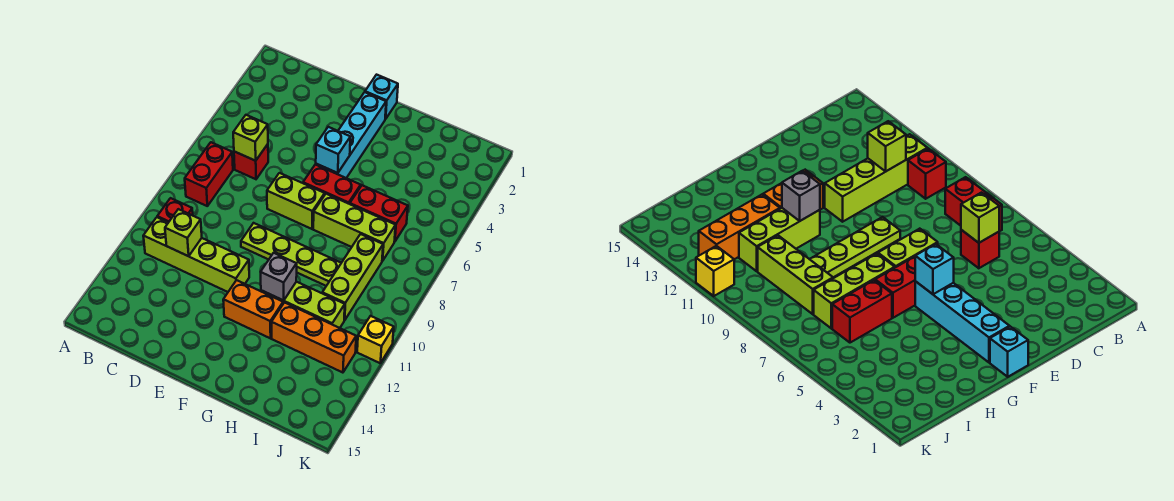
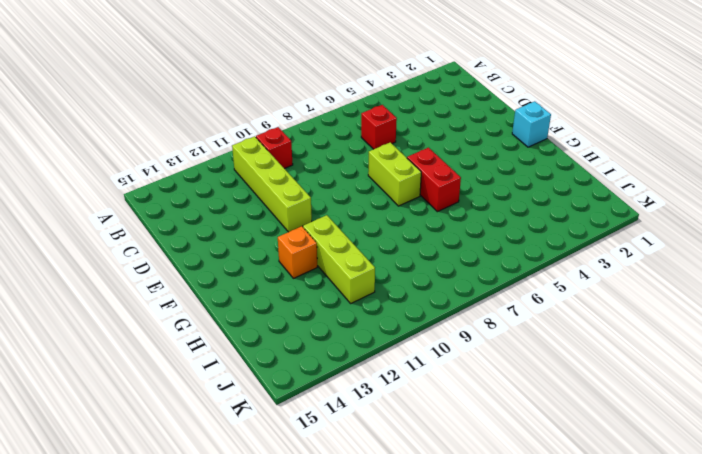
orange brick G12 level 1 -> orange brick F12:G12 level 1
none -> red brick B7:B8 level 1
none -> lime plate E9:H9 level 1
none -> cyan brick F2:F5 level 1

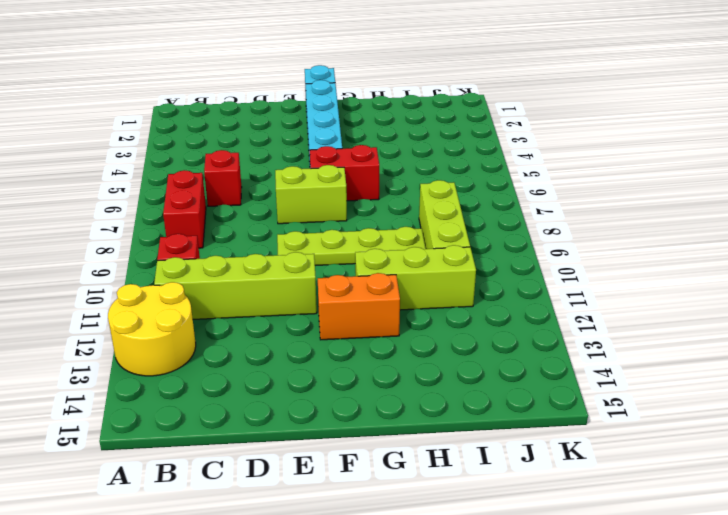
yellow round brick A12:B13 level 1 -> none
none -> lime brick G7:I7 level 1
none -> red brick H6:I6 level 1
none -> orange brick H12:J12 level 1

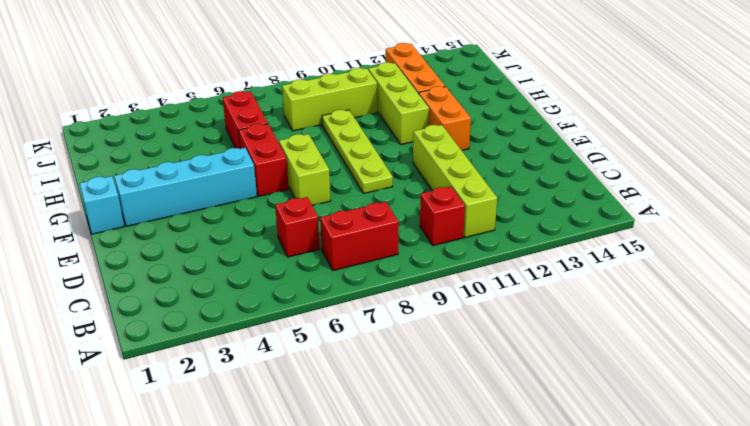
none -> lime brick G7:I7 level 1
none -> yellow brick K11 level 1
none -> lime brick C6 level 2

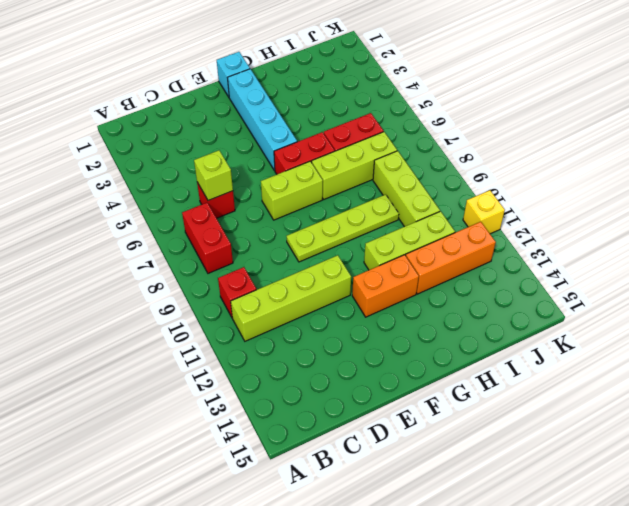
none -> lime brick C11 level 2
none -> cyan brick F5 level 2
none -> grey brick G11 level 2

